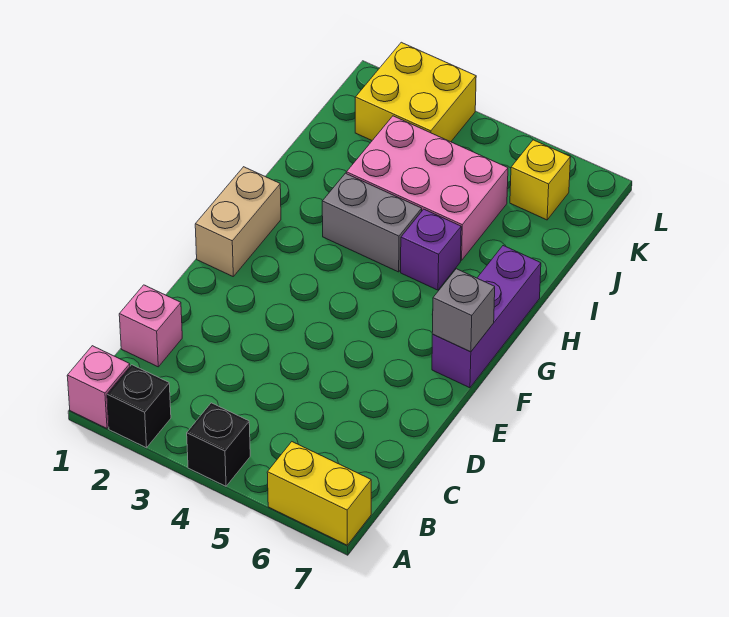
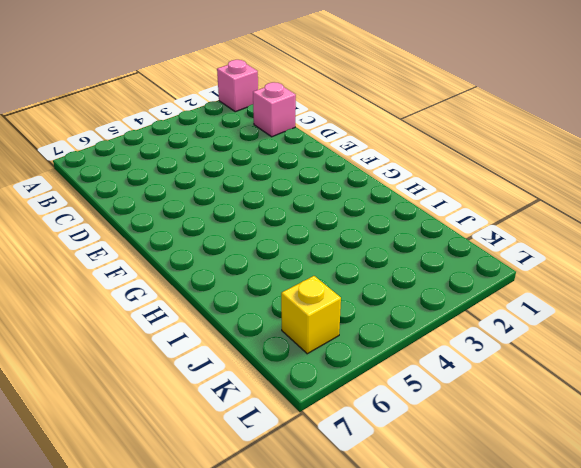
none -> black brick A2 level 1
none -> black brick A4 level 1
none -> yellow brick A6:A7 level 1

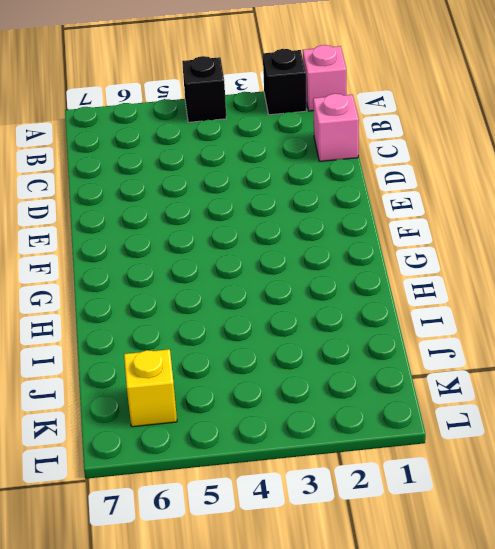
none -> yellow brick A6:A7 level 1
none -> tan brick F1:G1 level 1
none -> purple brick F7:H7 level 1

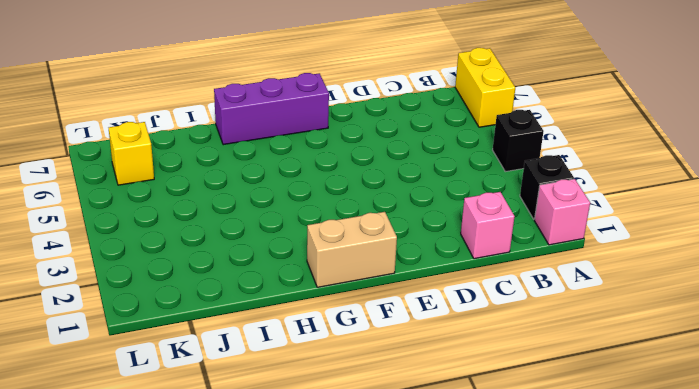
none -> grey brick H3:H4 level 1
none -> purple brick H5 level 1
none -> pink brick I3:J5 level 1

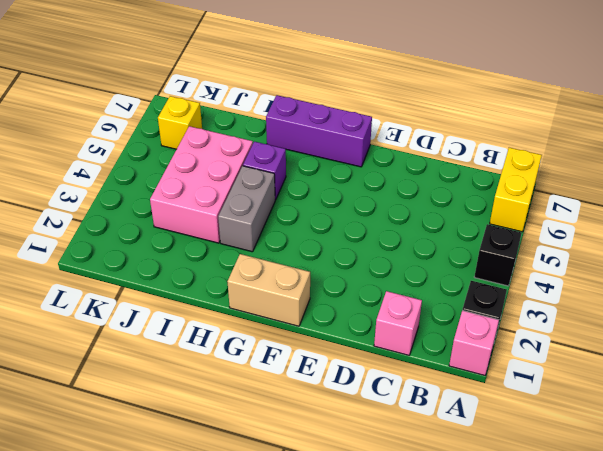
none -> yellow brick K2:L3 level 1
none -> grey brick F7 level 2

